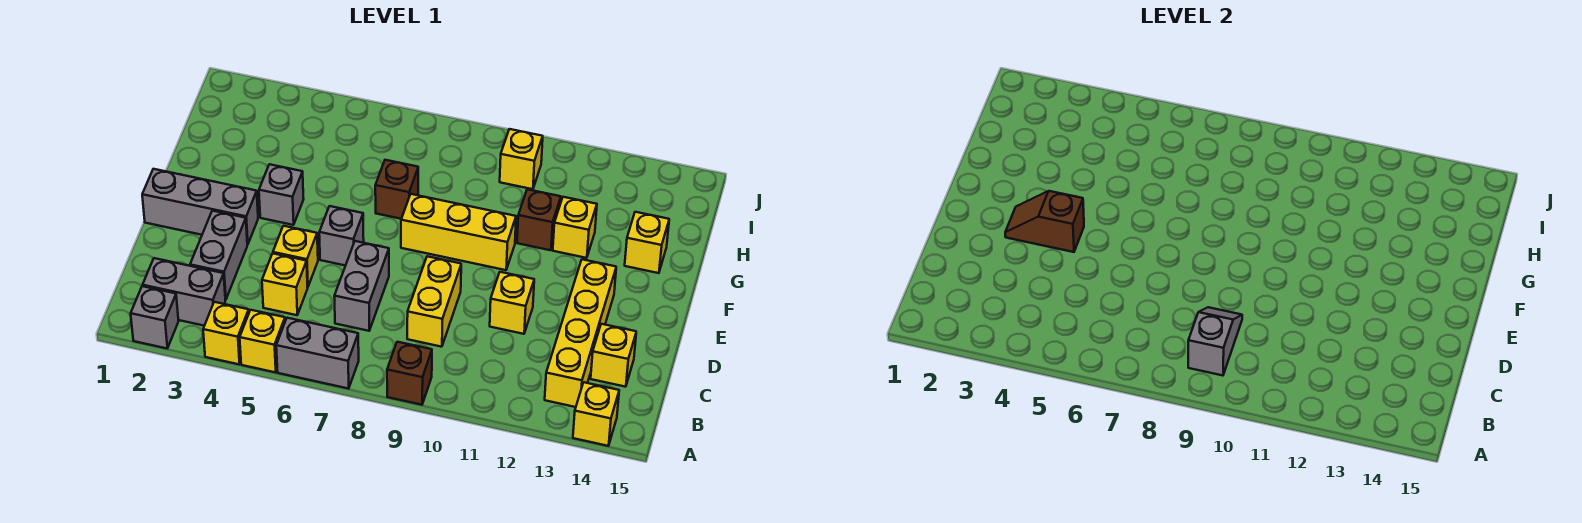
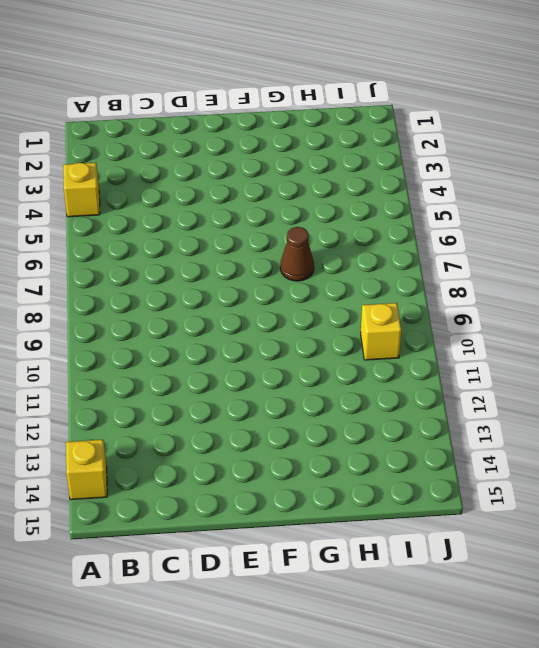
brown cone G7 level 1 -> brown brick G7 level 1
none -> grey brick A2 level 1
none -> yellow brick A5 level 1
none -> grey brick A6:A7 level 1

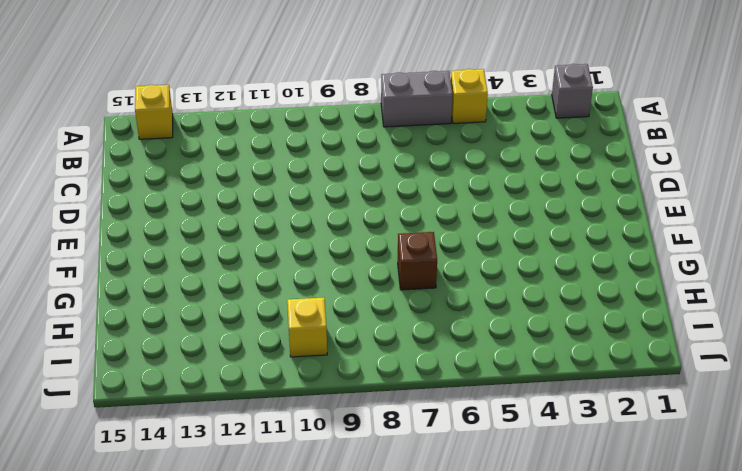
none -> yellow brick A4 level 1
none -> brown brick A9 level 1
none -> grey brick B2:B3 level 1

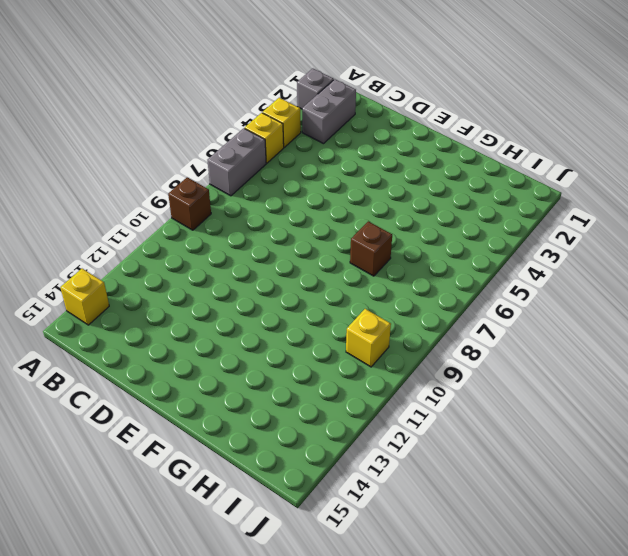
none -> yellow brick B13:E13 level 1
none -> grey brick C3:D3 level 1
none -> yellow brick C5 level 1

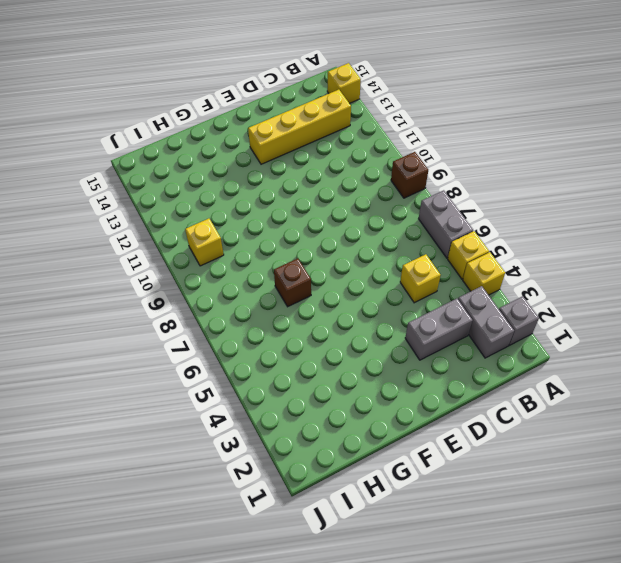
none -> grey brick C7:D7 level 1
none -> yellow brick C9:D9 level 1
none -> yellow brick C14 level 1

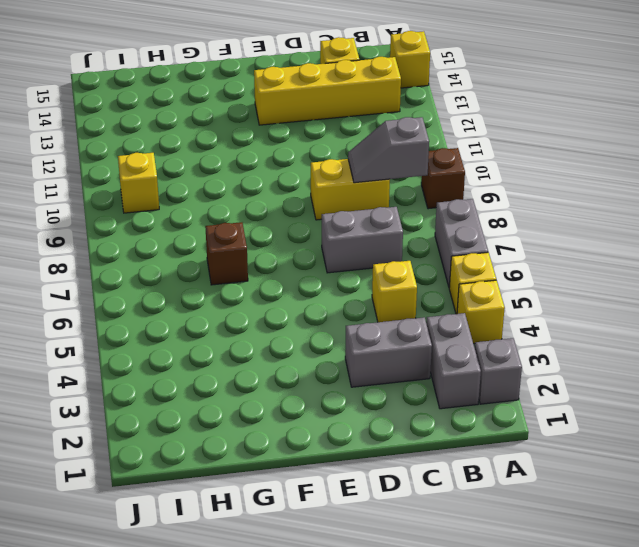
none -> yellow brick D5 level 1
none -> yellow brick D11 level 1
none -> grey brick E1:E3 level 1

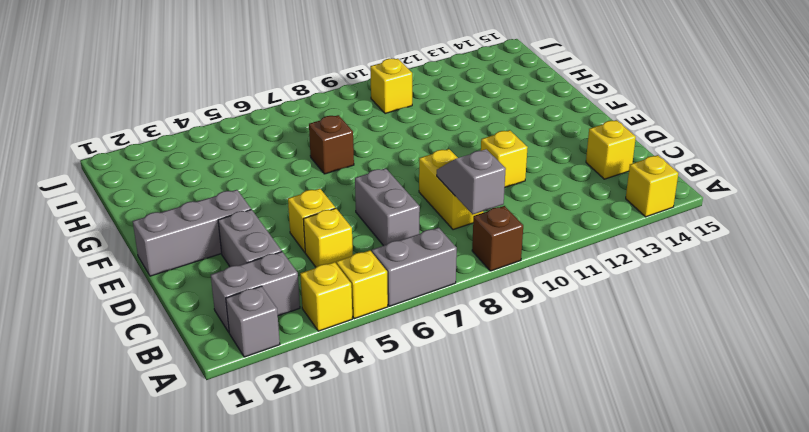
none -> yellow brick B13:E13 level 1
none -> grey brick E6 level 1
none -> grey brick F4 level 1

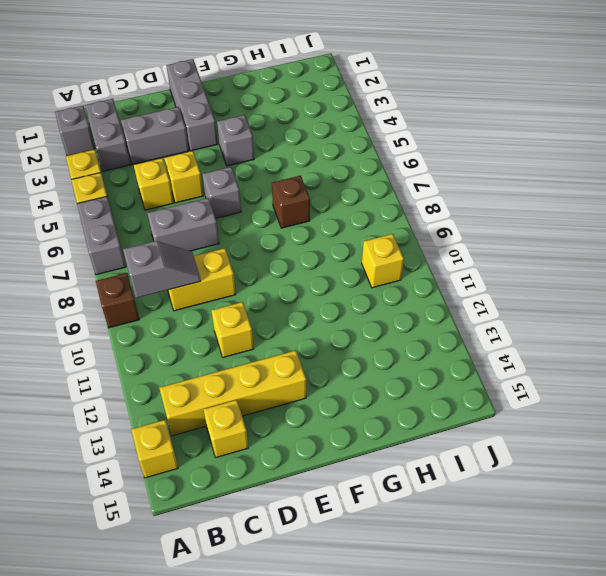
none -> yellow brick F8:F10 level 1
none -> brown brick G11 level 1
none -> yellow brick G12 level 1

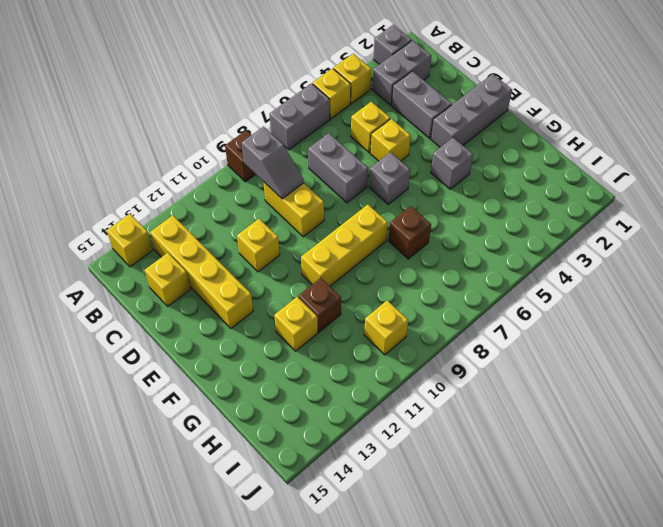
none -> yellow brick G14 level 1
none -> brown slope E3:E4 level 2 top 4

